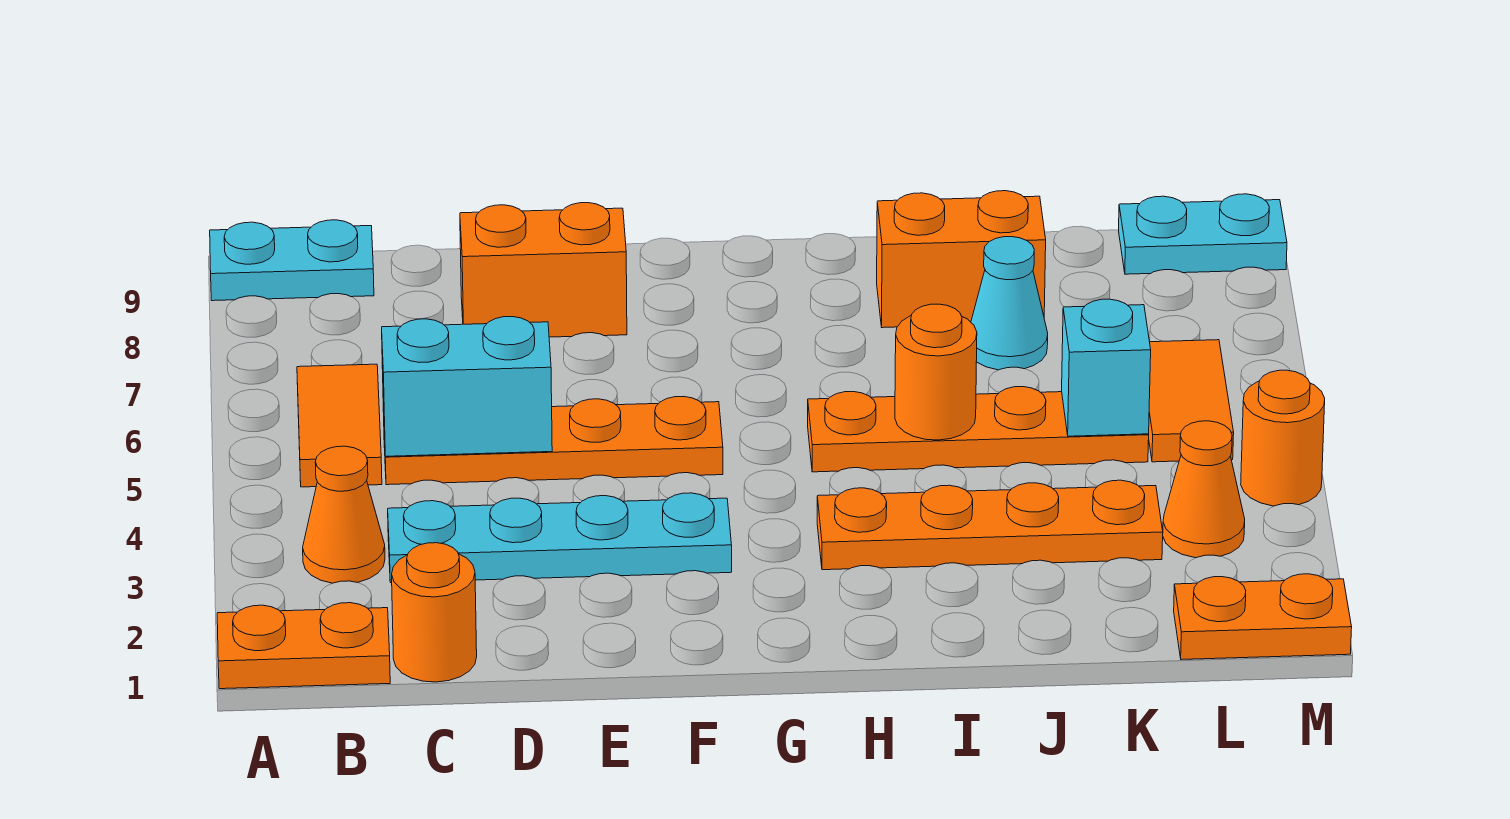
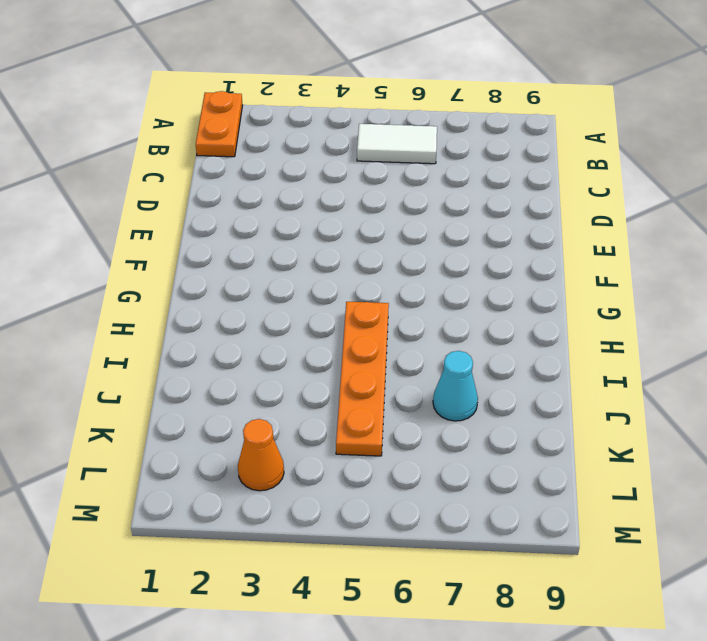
white tile B5:B6 level 1 -> orange tile B5:B6 level 1
none -> cyan plate A9:B9 level 1
none -> orange cone B3 level 1
none -> orange round brick C1 level 1

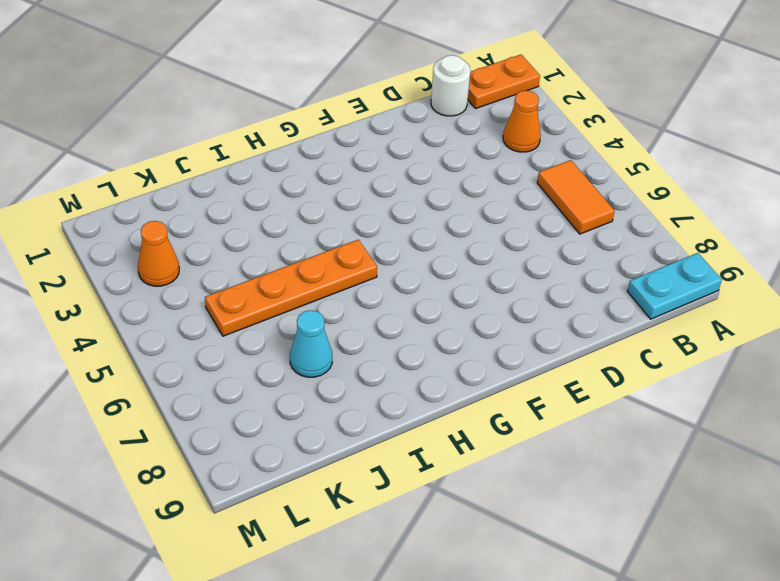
white round brick C1 level 1 -> orange round brick C1 level 1
none -> cyan plate C3:F3 level 1
none -> orange plate C5:F5 level 1
none -> orange brick D8:E8 level 1

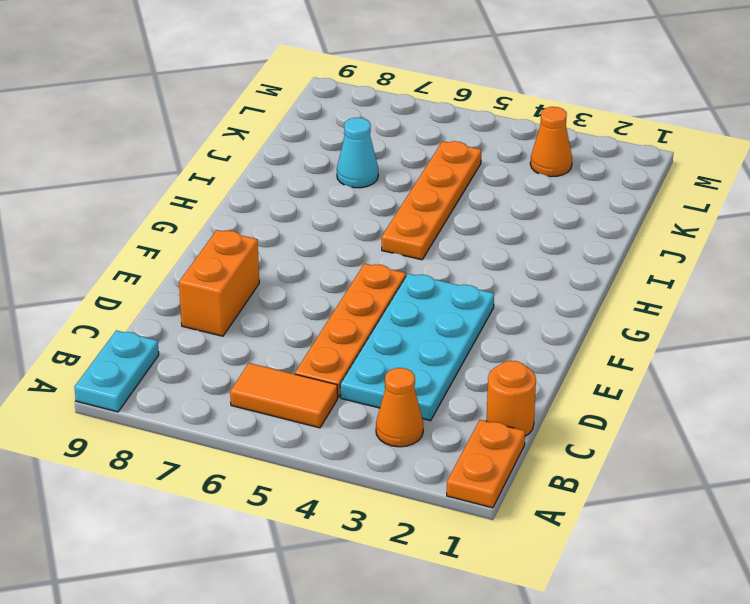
cyan plate C3:F4 level 1 -> cyan plate C3:F3 level 1
none -> orange plate H3:K3 level 1
none -> orange brick I8:J8 level 1
none -> orange plate L1:M1 level 1

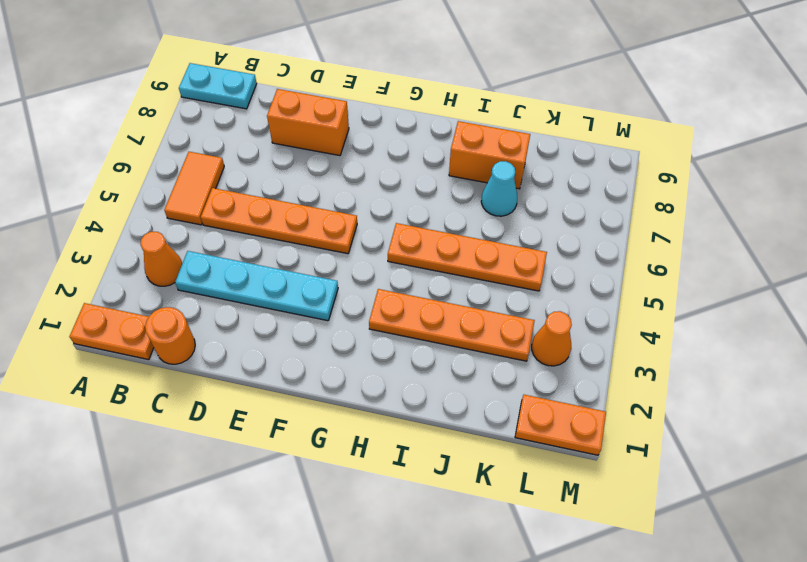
none -> orange tile L5:L6 level 1
none -> cyan plate L9:M9 level 1
none -> orange round brick M4 level 1

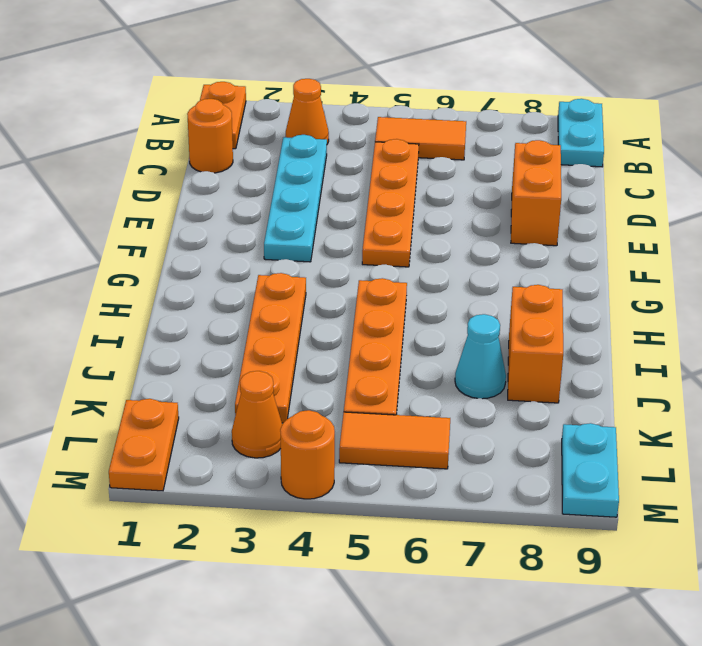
none -> cyan brick C5:D5 level 2
none -> orange round brick I5 level 2
none -> cyan brick K5 level 2

